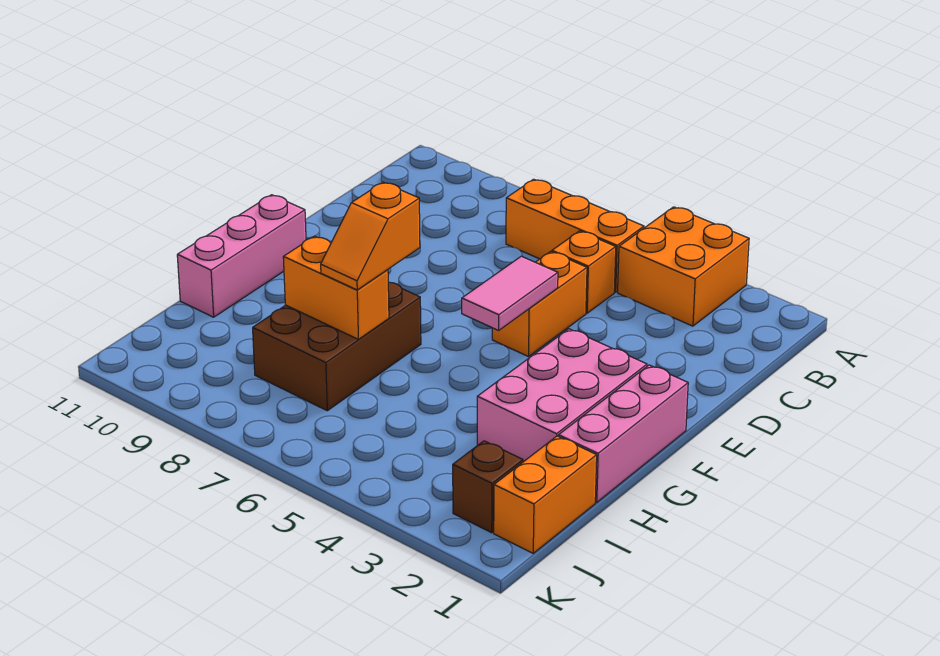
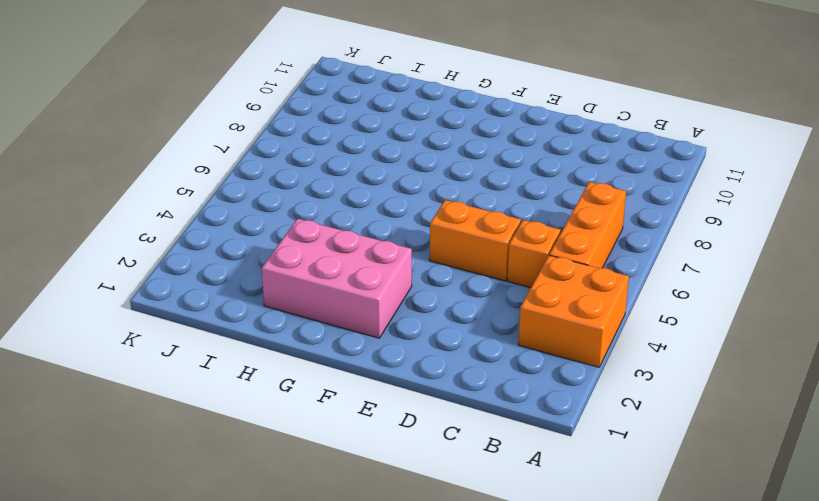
none -> pink brick F1:H1 level 1
none -> pink brick F11:H11 level 1
none -> brown brick G7:I8 level 1

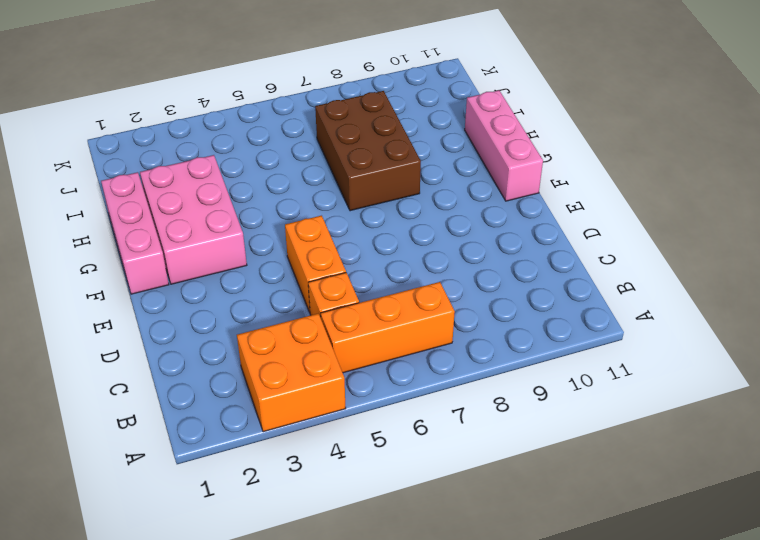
none -> orange brick I1:J1 level 1
none -> brown brick J2 level 1
none -> pink tile E5:F5 level 2

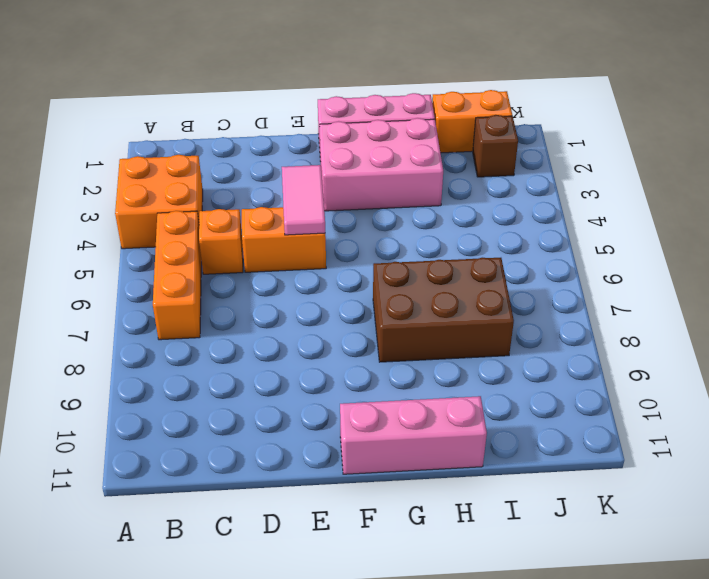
pink tile E4:E5 level 2 -> pink tile E5:F5 level 2
none -> orange brick H7:H8 level 2
none -> orange slope G7:H7 level 3 top G

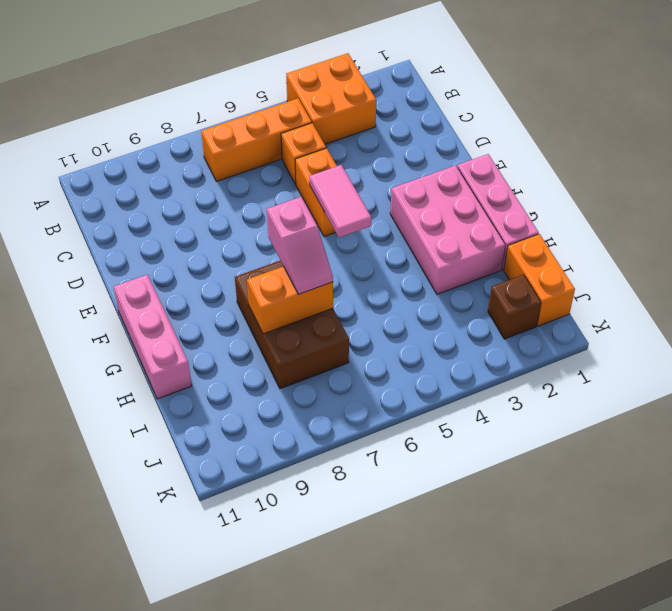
pink slope G7:H7 level 3 top G -> orange slope G7:H7 level 3 top G

